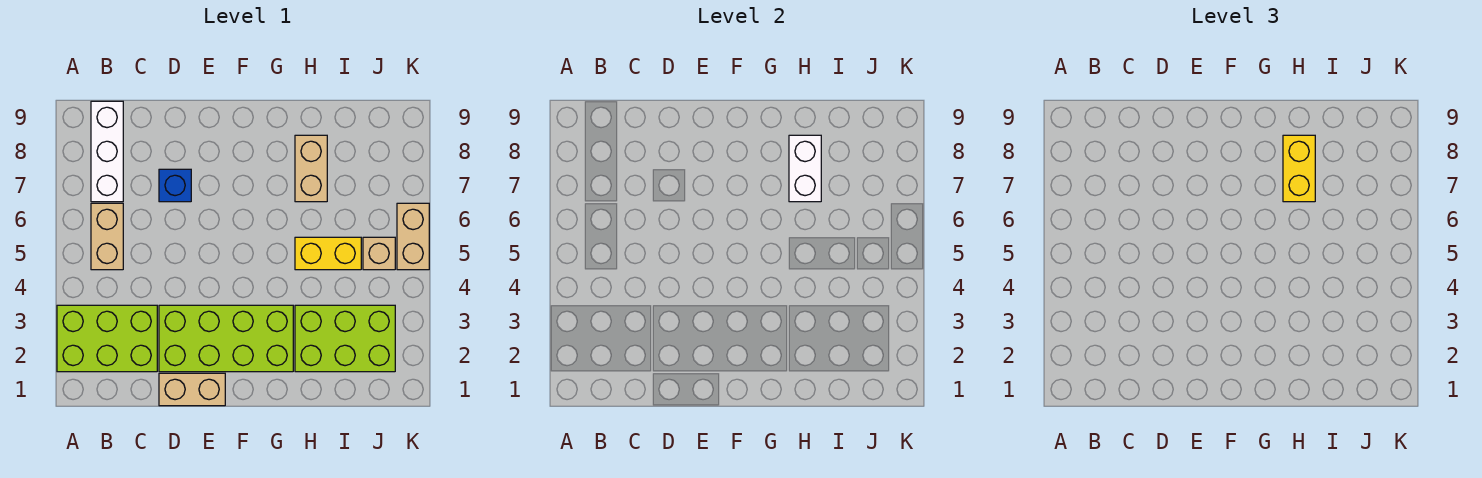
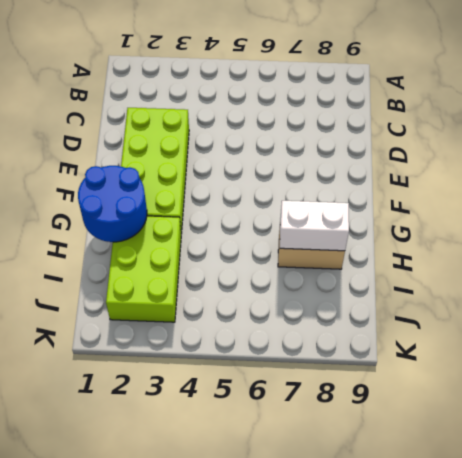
blue round brick G1:H2 level 2 -> none
none -> lime brick A2:C3 level 1
none -> tan brick B5:B6 level 1
none -> white brick B7:B9 level 1

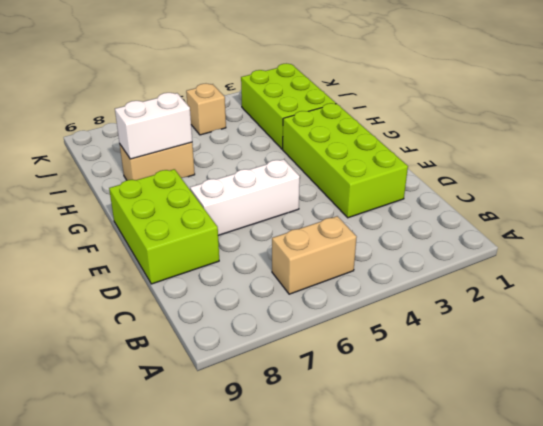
lime brick D8:F9 level 1 -> lime brick A2:C3 level 1
white brick E5:E7 level 1 -> white brick B7:B9 level 1
none -> tan brick D1:E1 level 1
none -> blue brick D7 level 1
none -> yellow brick H5:I5 level 1

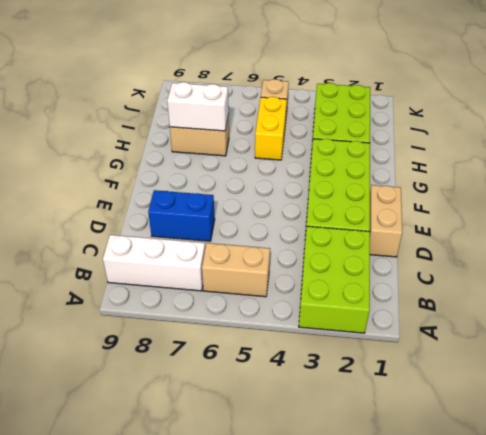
blue brick D7:D8 level 1 -> blue brick D7 level 1
none -> tan brick K5:K6 level 1
none -> yellow brick H7:H8 level 3

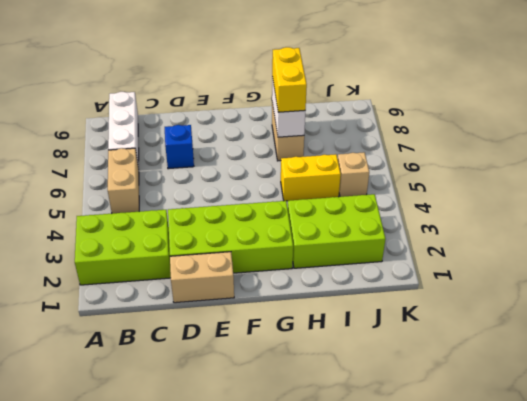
none -> tan brick K5:K6 level 1

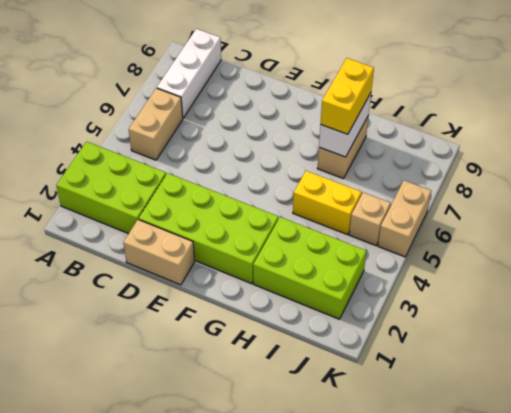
none -> blue brick D7 level 1

